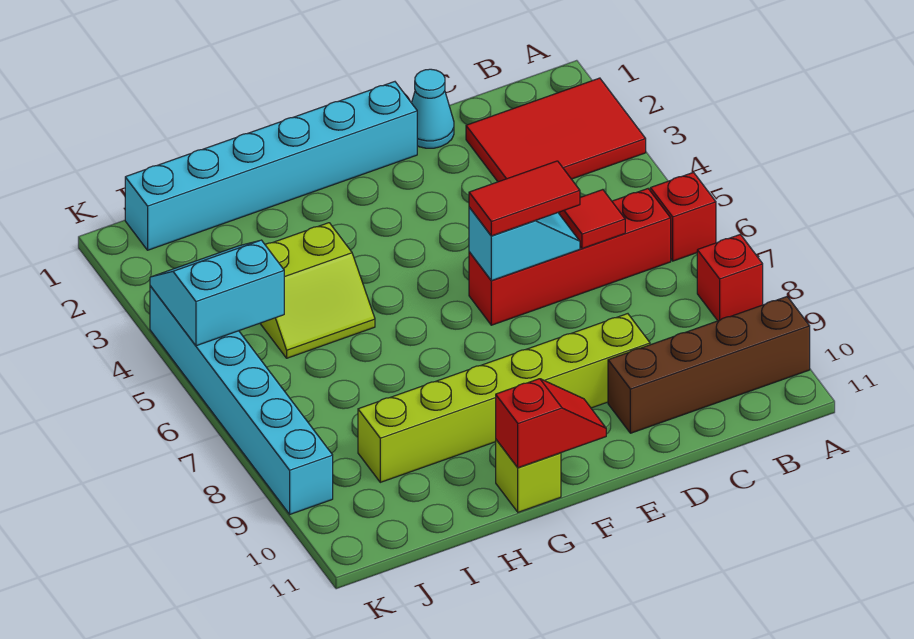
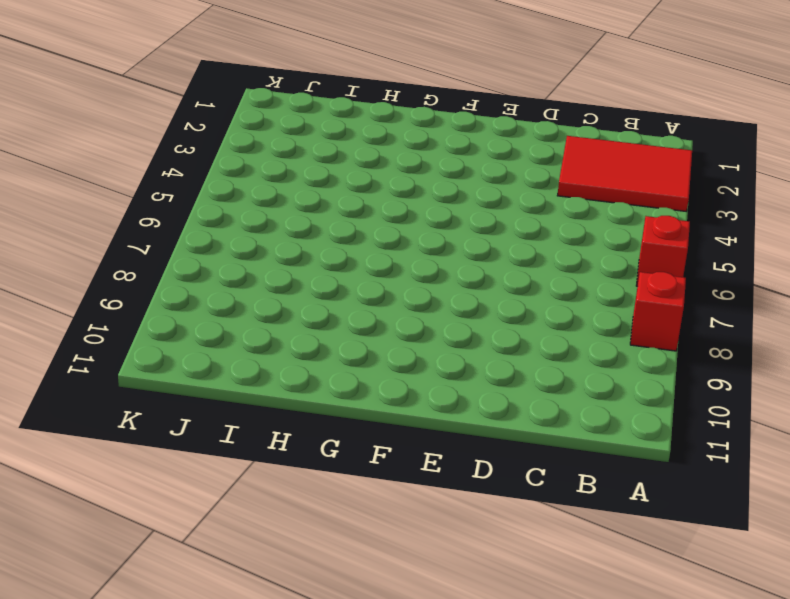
none -> brown brick A10:D10 level 1
none -> red brick B6:E6 level 1
none -> cyan cone D1 level 1

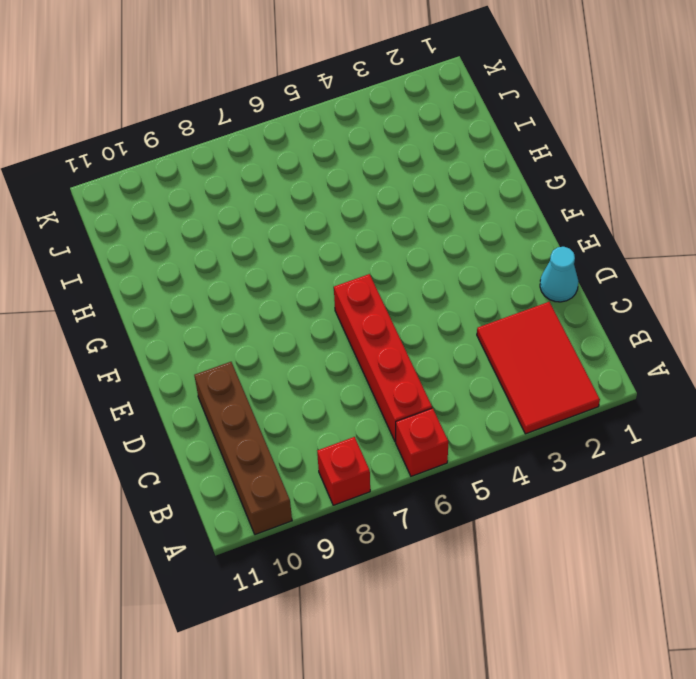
none -> lime brick D9:I9 level 1
none -> cyan brick E1:J1 level 1
none -> lime brick G11 level 1

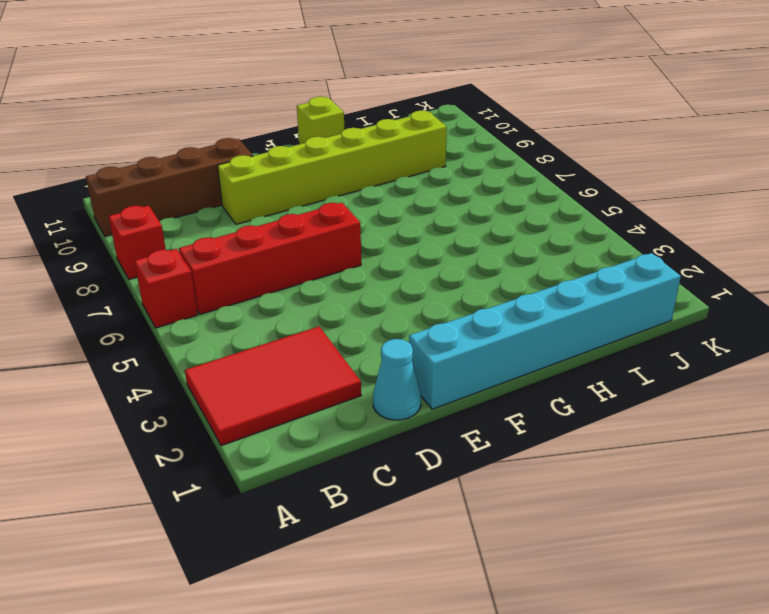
none -> lime slope H4:I5 level 1 top 4
none -> cyan brick K4:K9 level 1
none -> red tile C6 level 2

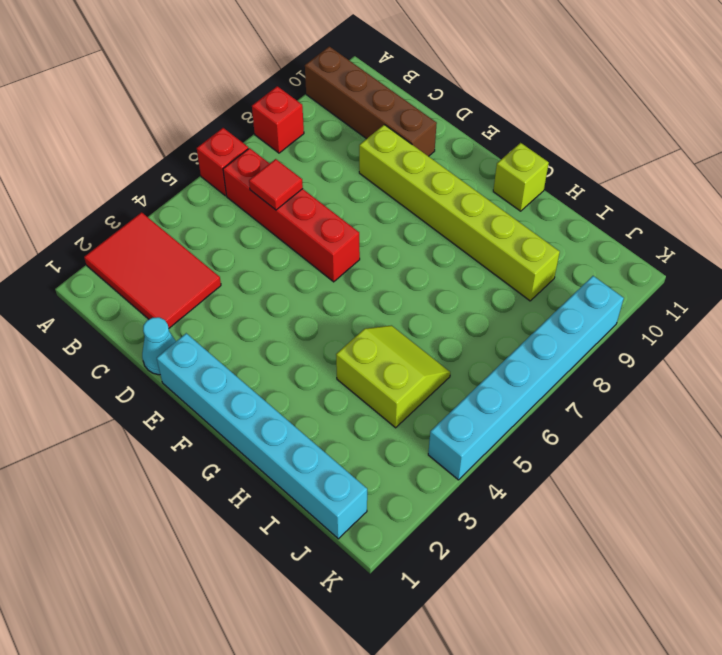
none -> cyan slope D6:E6 level 2 top E
none -> red slope F11:G11 level 2 top G
none -> cyan slope J4:K5 level 2 top 5

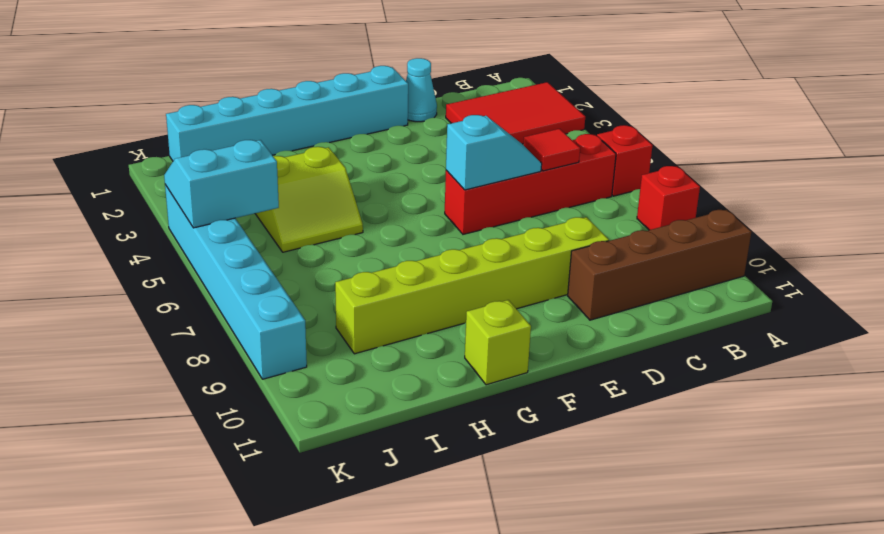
none -> red slope F11:G11 level 2 top G
none -> red tile D6:E6 level 3

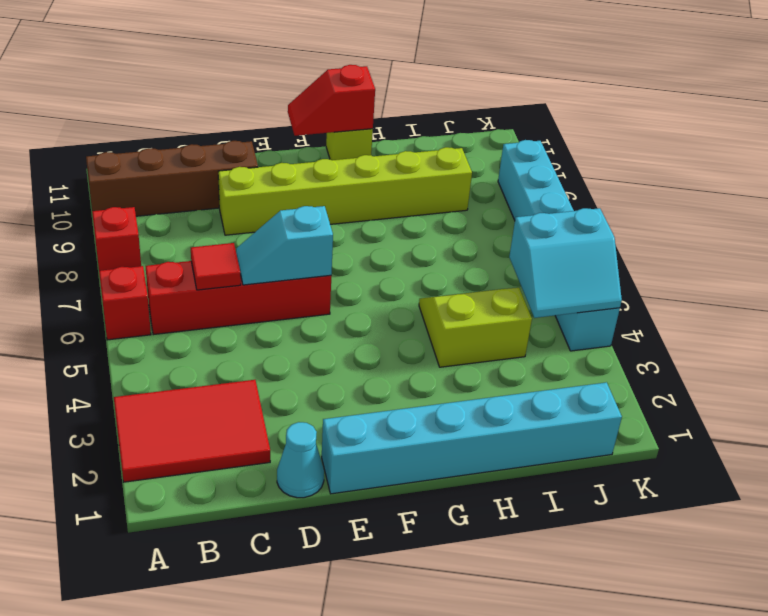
none -> red tile D6:E6 level 3

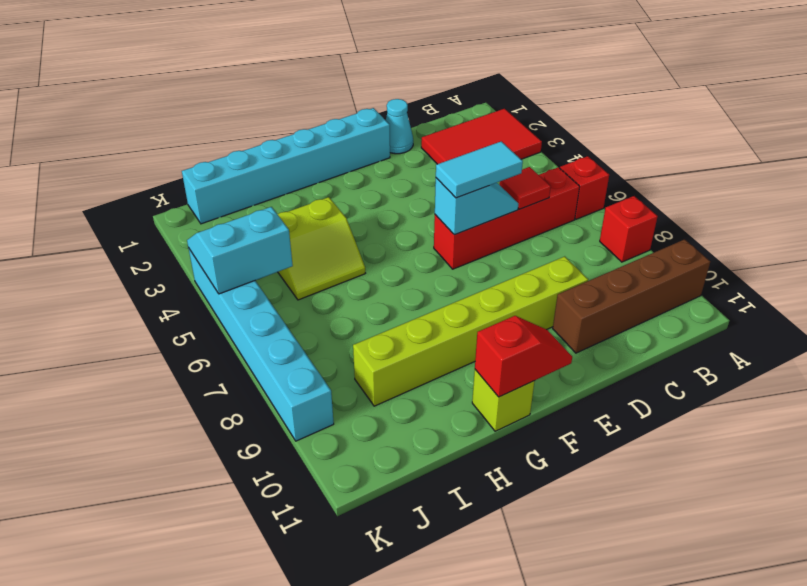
cyan tile D6:E6 level 3 -> red tile D6:E6 level 3

